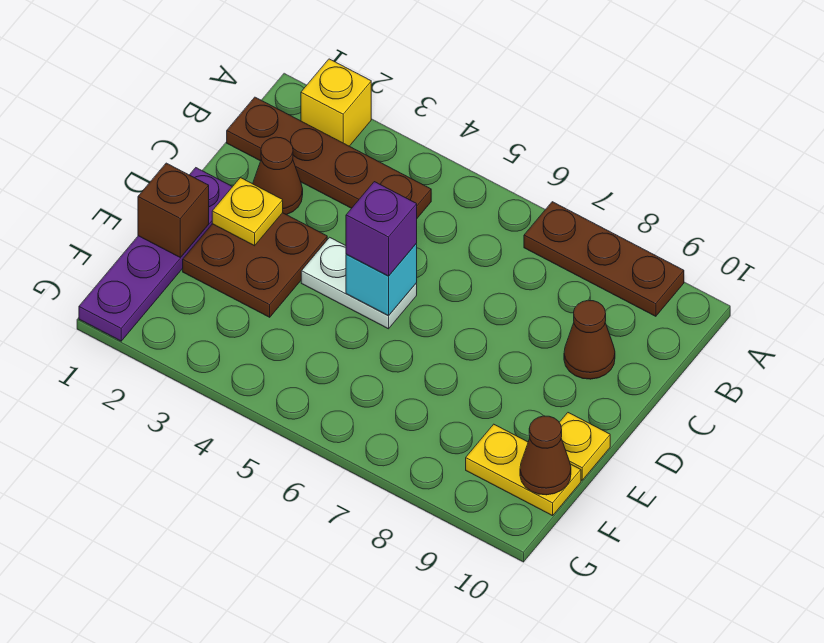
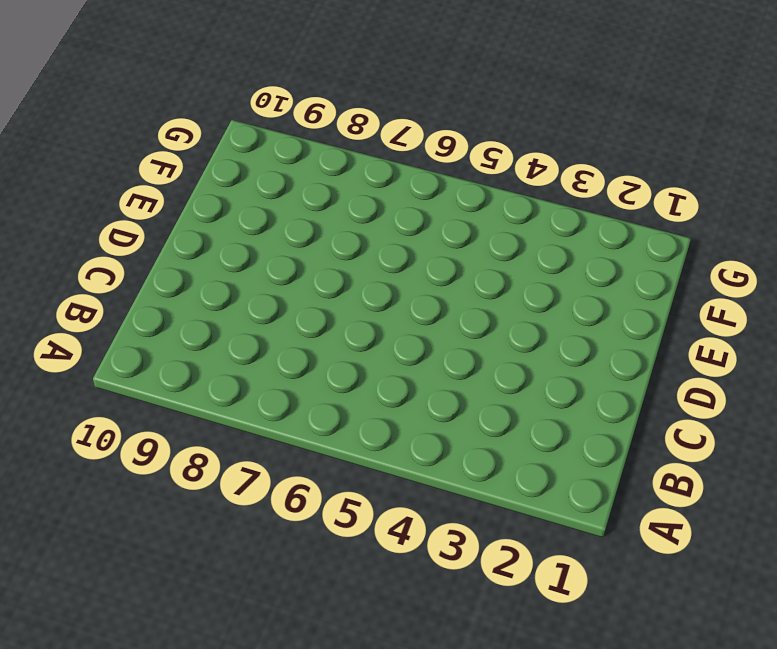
none -> yellow brick A2 level 1
none -> brown plate A7:A9 level 1
none -> brown plate B1:B4 level 1

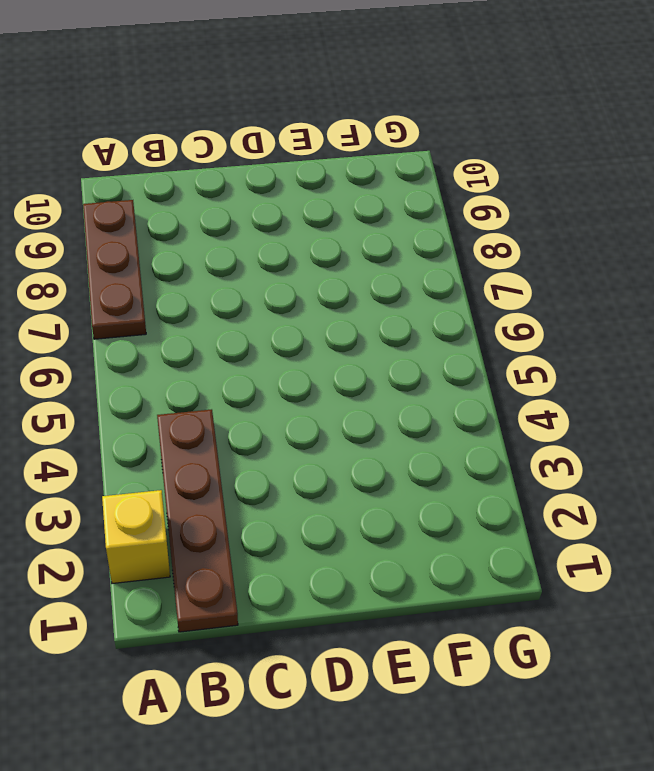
none -> brown cone C2 level 1
none -> brown cone C9 level 1
none -> purple plate D1:G1 level 1

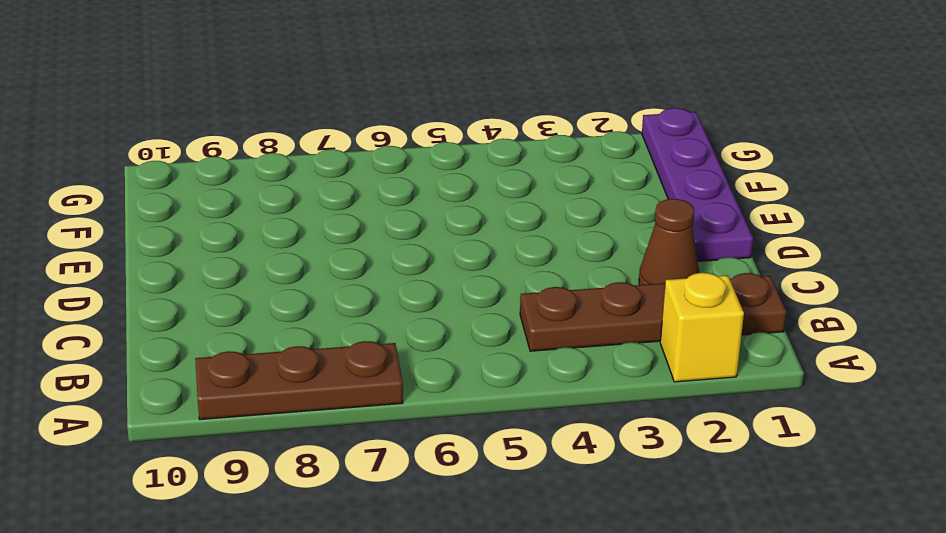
none -> brown cone C9 level 1
none -> brown plate D2:E3 level 1
none -> white plate D4:D5 level 1

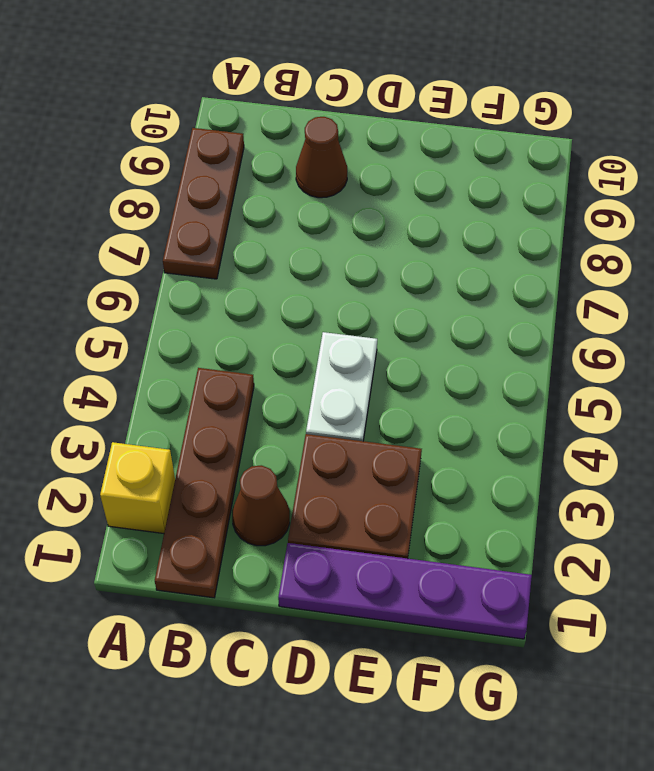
none -> yellow plate E10 level 1
none -> yellow plate F9:F10 level 1
none -> yellow plate D2 level 2

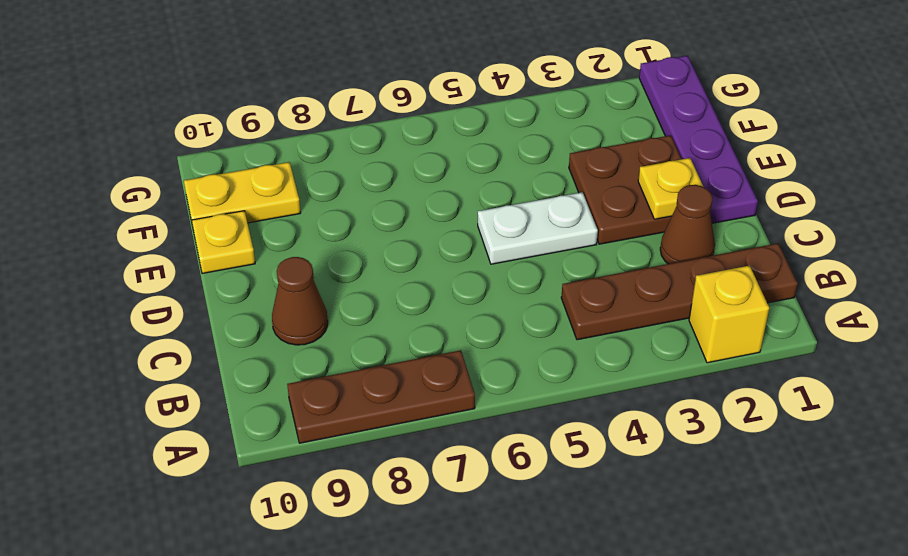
none -> cyan brick D5 level 2
none -> brown brick E1 level 2
none -> brown cone F10 level 2

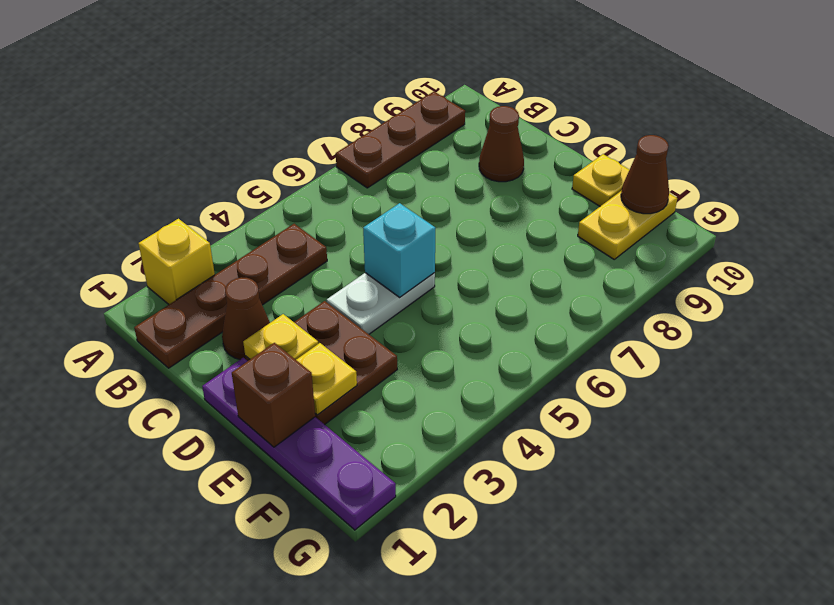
yellow plate E2 level 2 -> none
none -> purple brick D5 level 3

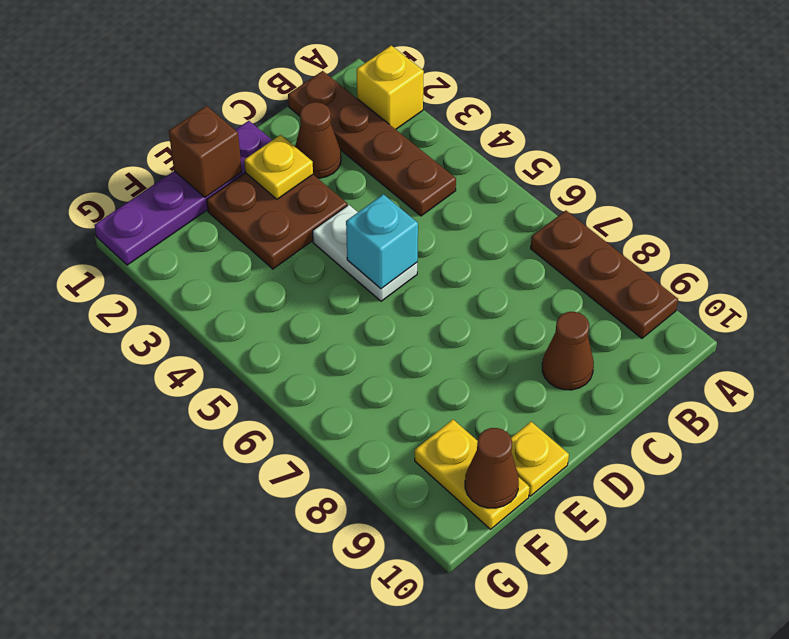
none -> purple brick D5 level 3

